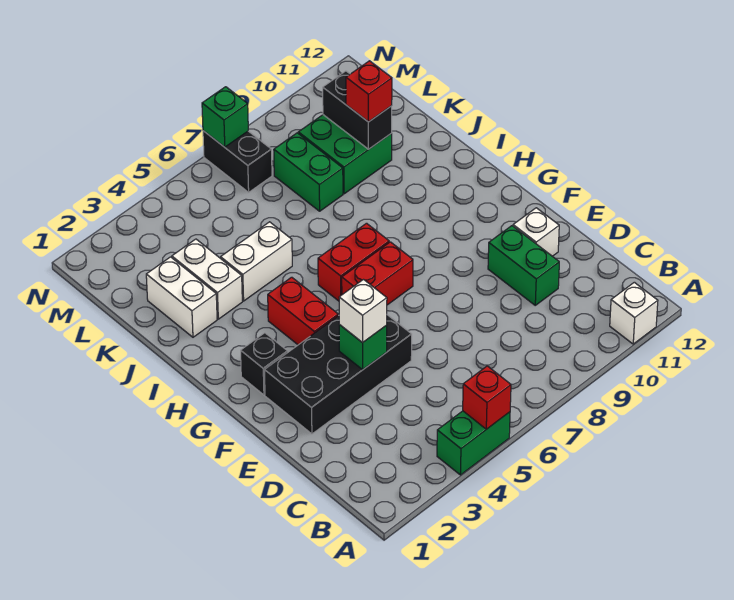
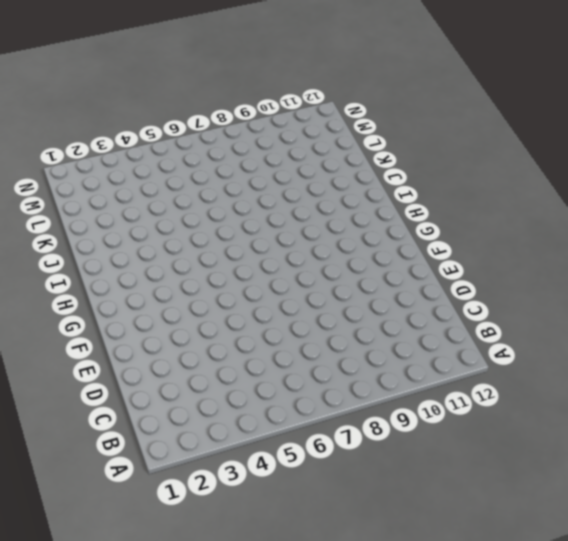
none -> green brick A4:A5 level 1
none -> white brick A11 level 1
none -> green brick D10:E10 level 1

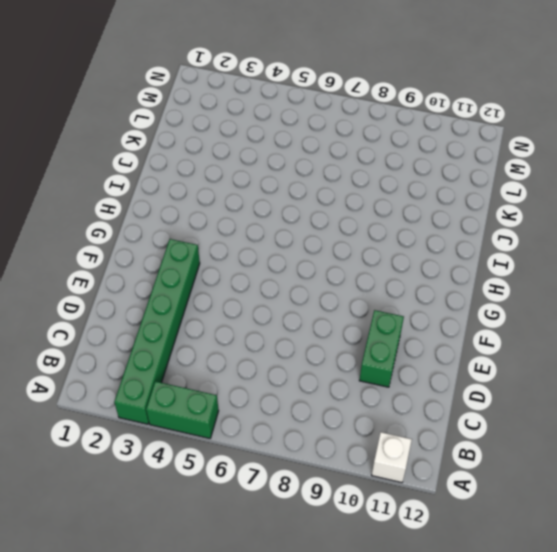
green brick A3:F3 level 1 -> black brick E2:F5 level 1
none -> white brick E11 level 1
none -> black brick G2 level 1
none -> red brick G4:H4 level 1

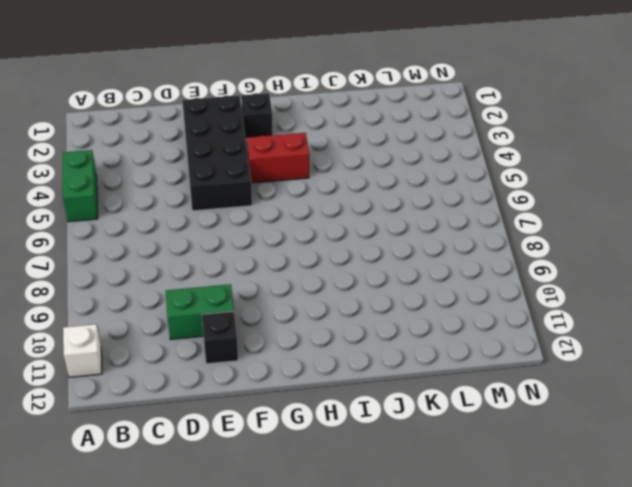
black brick E11 level 1 -> white brick E11 level 1
none -> red brick G6:G7 level 1
none -> red brick H6:H7 level 1
none -> white brick J2:K2 level 1

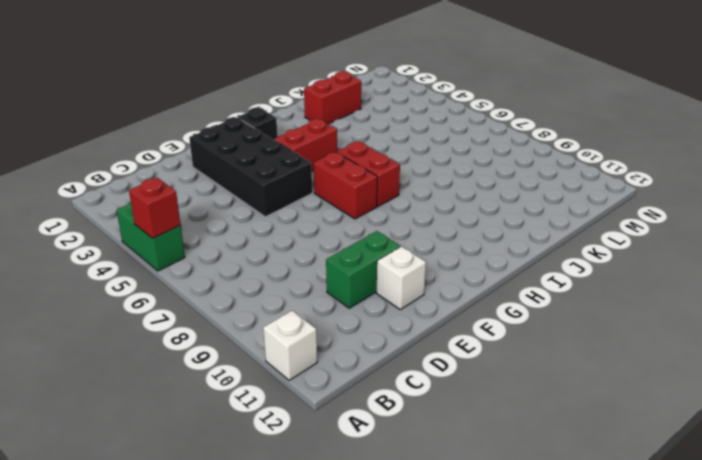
red brick J2:K2 level 1 -> white brick J2:K2 level 1
none -> white brick J3:K3 level 1
none -> white brick J4:J5 level 1
none -> green brick K8:L8 level 1

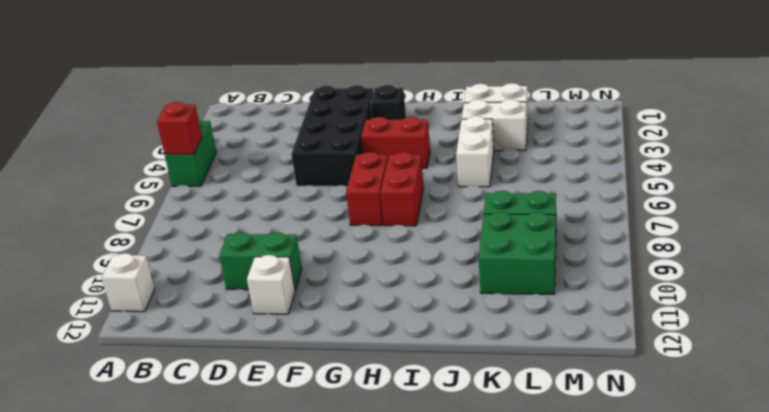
none -> black brick M7:N7 level 1
none -> green brick E4 level 2
none -> black brick K10:L10 level 2

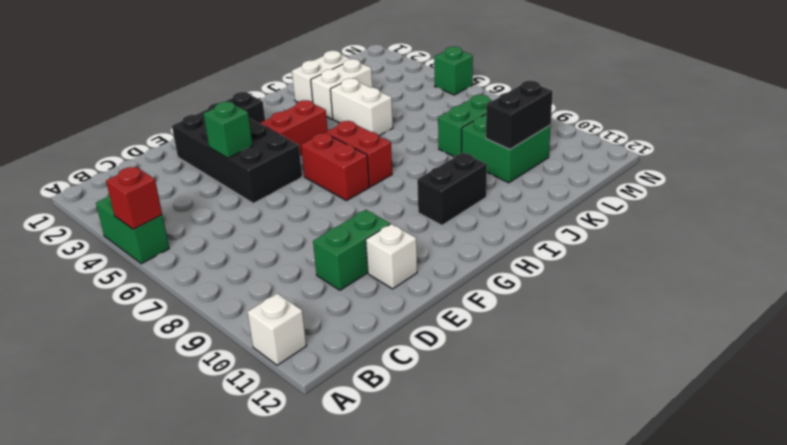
black brick H10:I10 level 1 -> black brick M7:N7 level 1
green brick N5 level 1 -> green brick N7 level 2
none -> white brick E4 level 3
none -> red brick K10 level 3

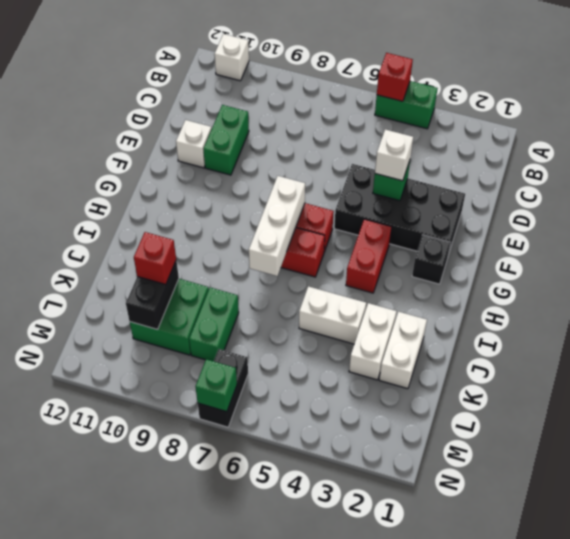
white brick G7:I7 level 2 -> none

